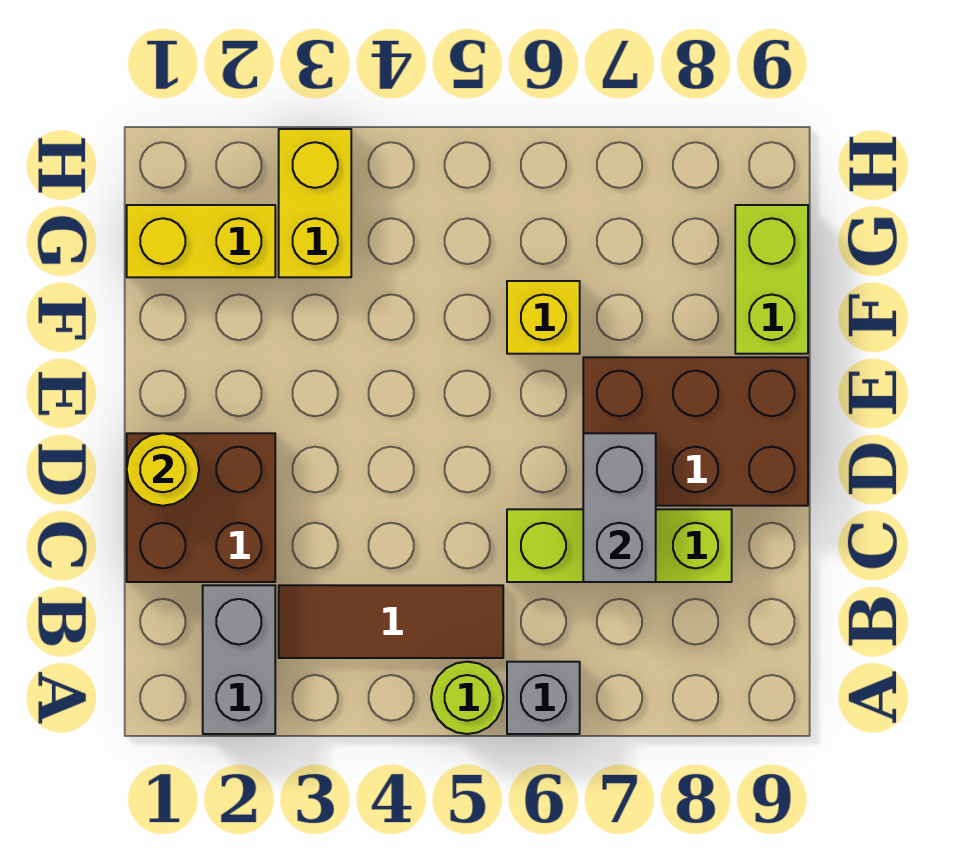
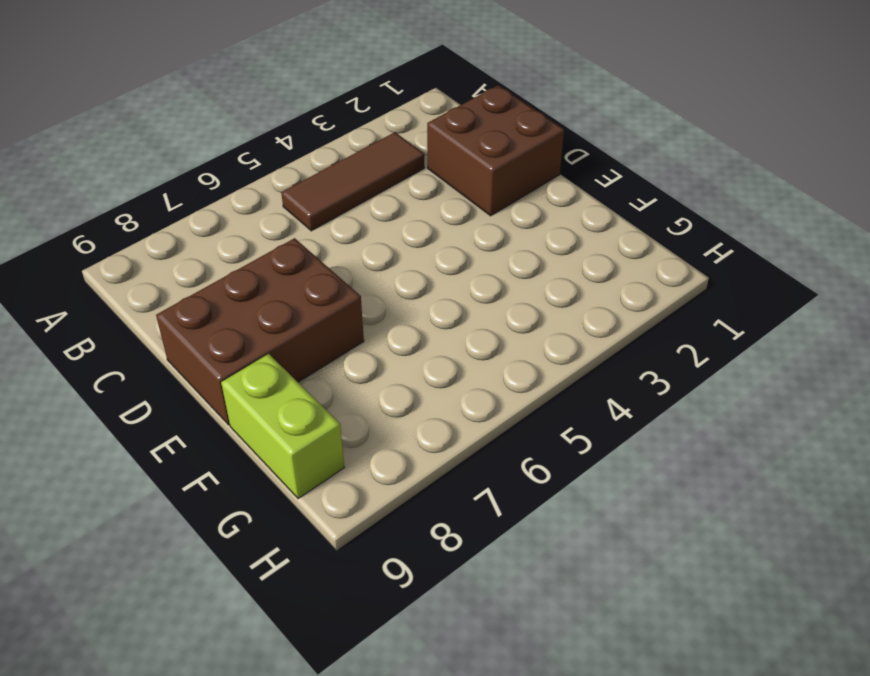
none -> grey brick A2:B2 level 1
none -> lime round brick A5 level 1
none -> grey brick A6 level 1

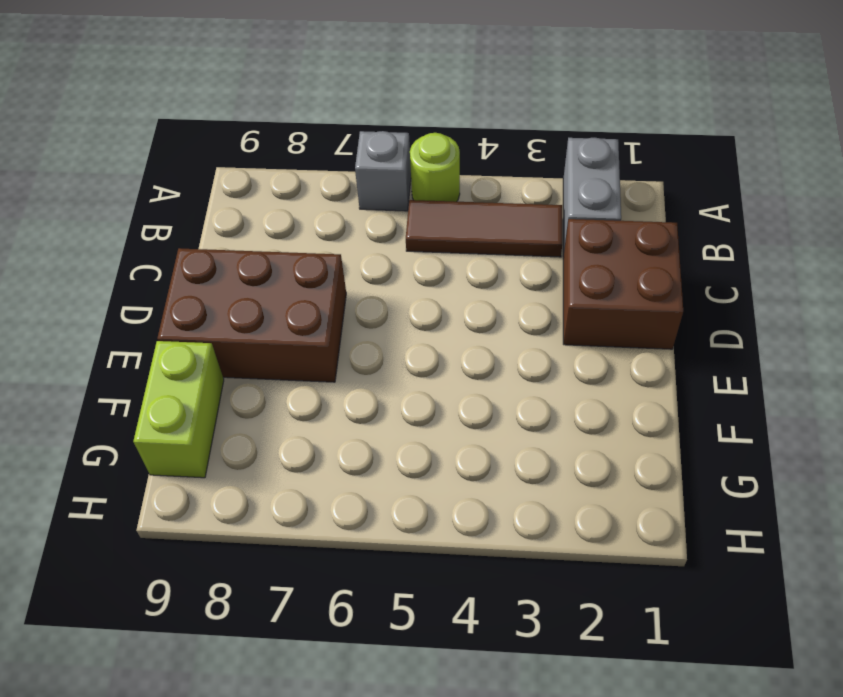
none -> lime brick C6:C8 level 1
none -> yellow brick F6 level 1
none -> yellow brick G1:G2 level 1

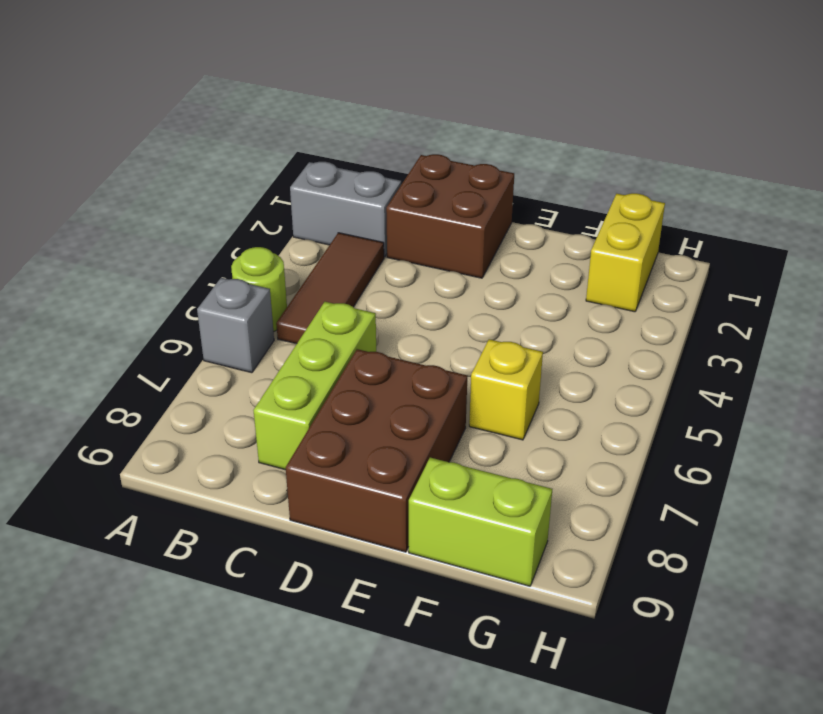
none -> yellow brick G3:H3 level 1
none -> grey brick C7:D7 level 2
none -> yellow round brick D1 level 2

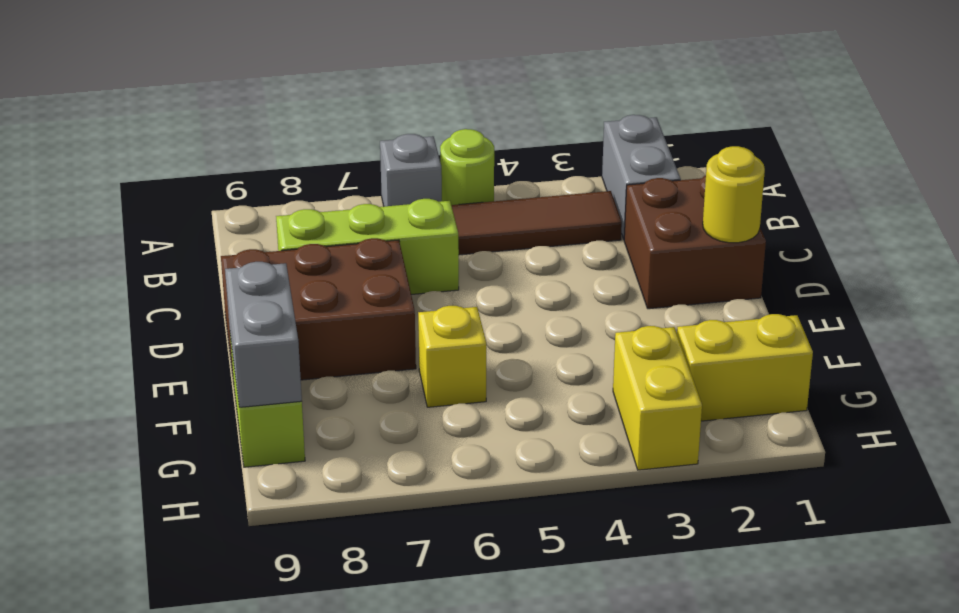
grey brick F9:G9 level 2 -> grey brick C7:D7 level 2

